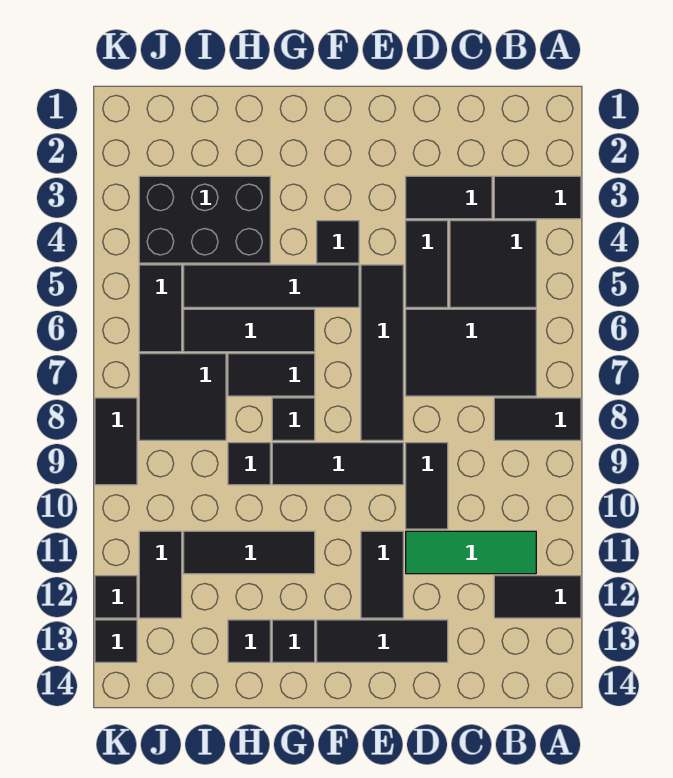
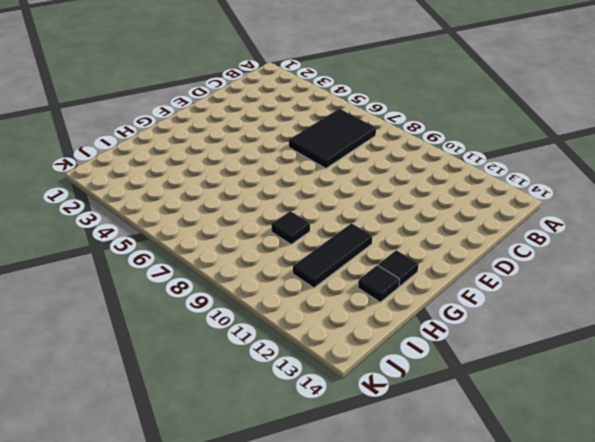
none -> black tile A3:B3 level 1
none -> black tile A8:B8 level 1
none -> black tile A12:B12 level 1

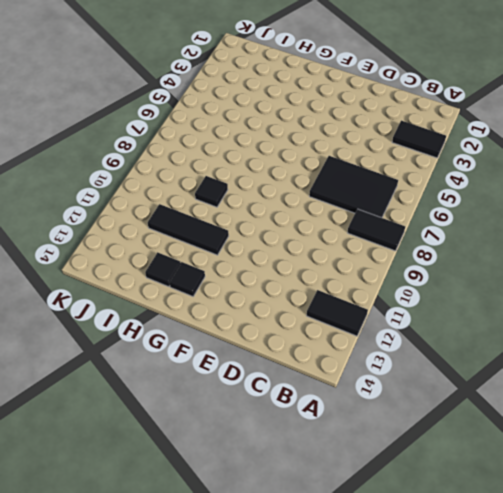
none -> black tile B4:C5 level 1
none -> green tile B11:D11 level 1
none -> black tile C3:D3 level 1

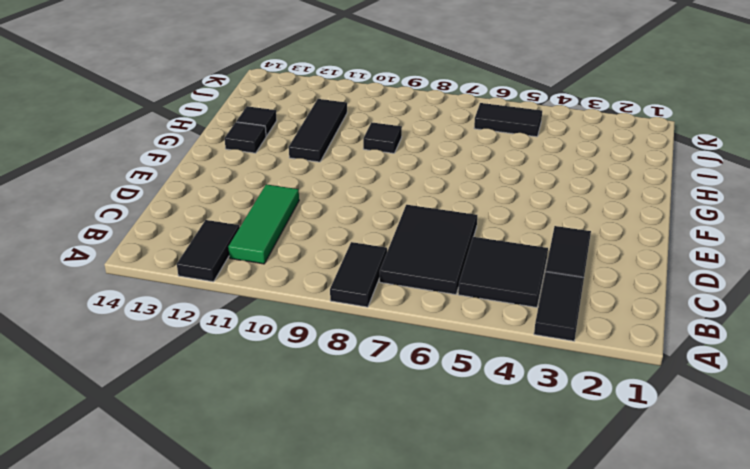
none -> black tile D4:D5 level 1
none -> black tile D9:D10 level 1
none -> black tile D13:F13 level 1

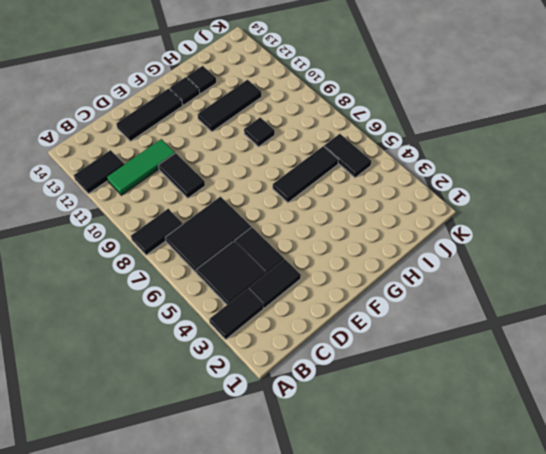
none -> black tile E5:E8 level 1
none -> black tile E9:G9 level 1
none -> black tile E11:E12 level 1

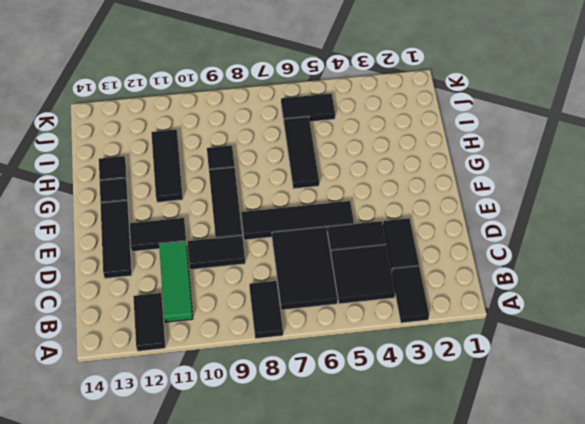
none -> black tile F4 level 1
none -> black tile F5:I5 level 1
none -> black tile G7:H7 level 1

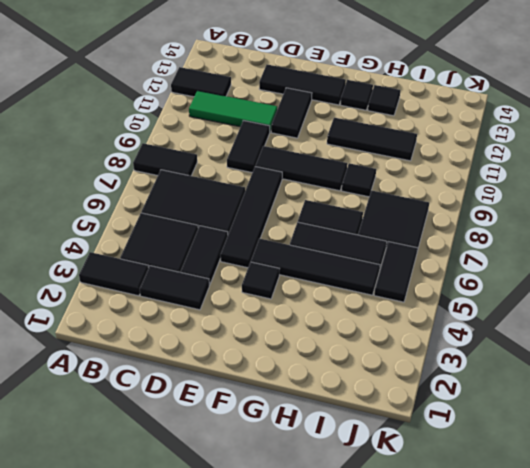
none -> black tile G8 level 1
none -> black brick H3:J4 level 1
none -> black tile J11:J12 level 1

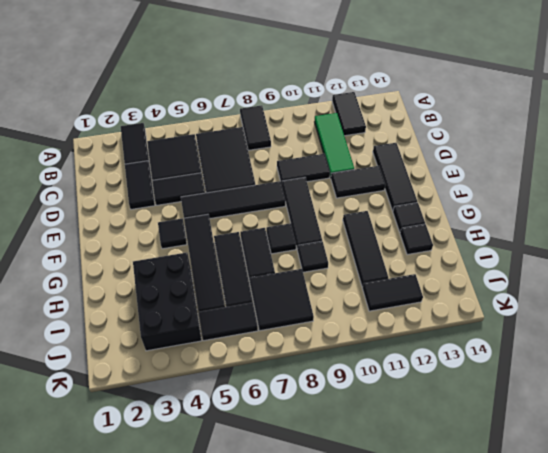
none -> black tile K8:K9 level 1
none -> black tile K12 level 1
none -> black tile K13 level 1

